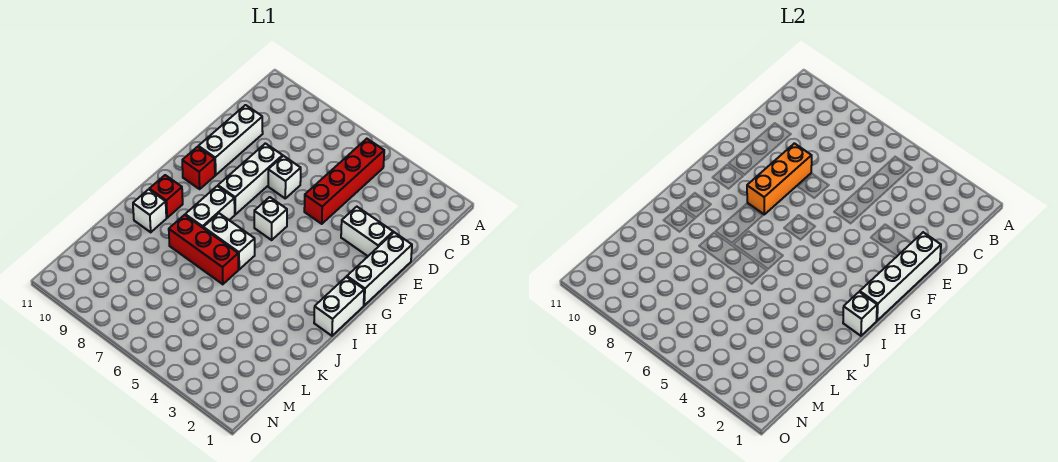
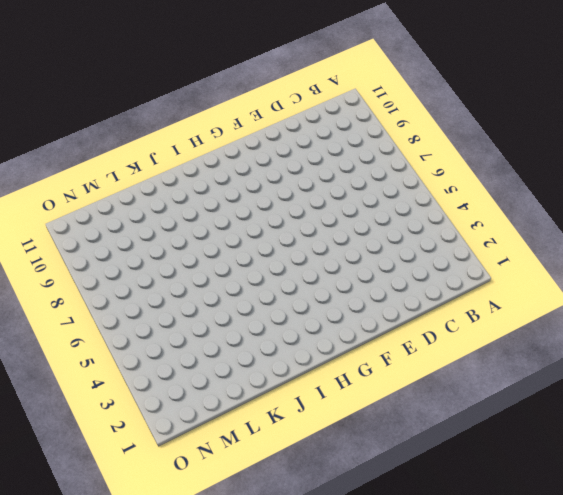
none -> red brick B5:E5 level 1
none -> white brick D10:F10 level 1
none -> white brick E1:G1 level 1

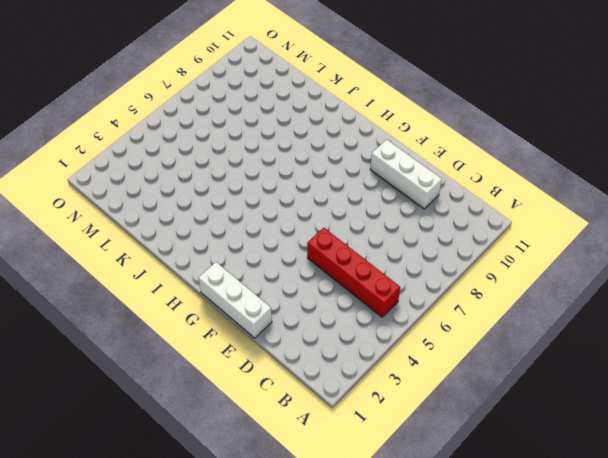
none -> white brick E2:E3 level 1
none -> white brick E7 level 1
none -> white brick E8:G8 level 1

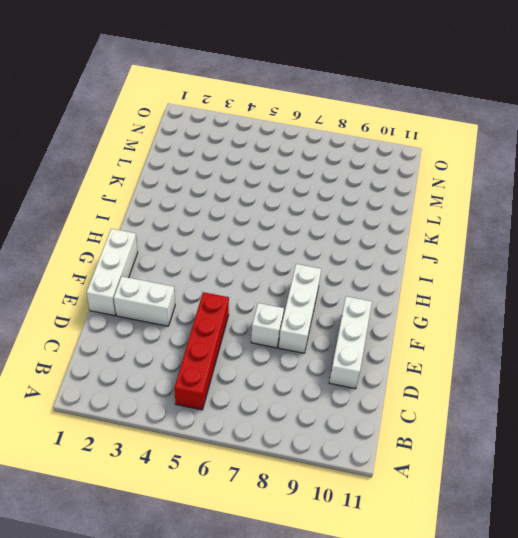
none -> white brick G6 level 1
none -> red brick G10 level 1
none -> white brick H1:I1 level 1

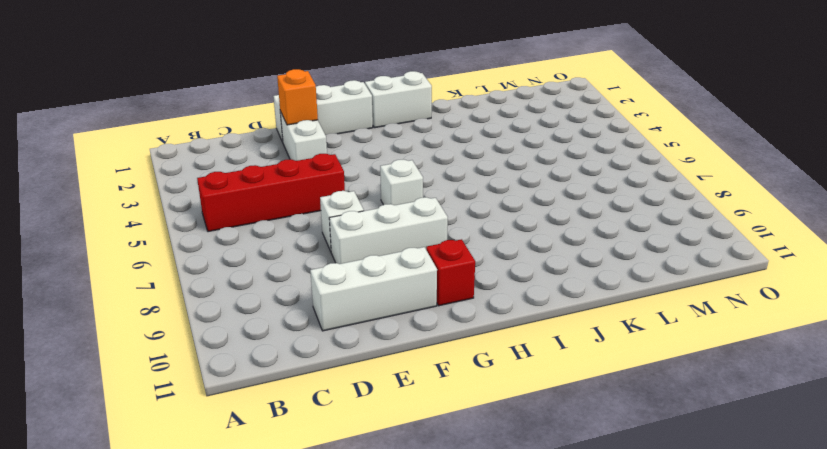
orange brick E2 level 2 -> none
none -> white brick H8:I8 level 1
none -> white brick I6:I7 level 1
none -> red brick I10 level 1

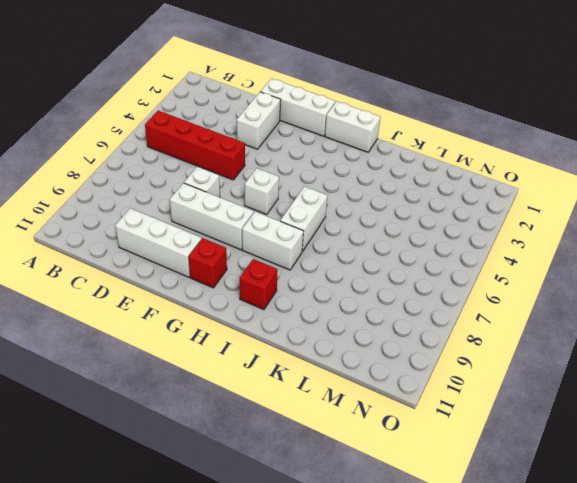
none -> red brick J6:J8 level 1
none -> white brick J10 level 1
none -> white brick E1:H1 level 2

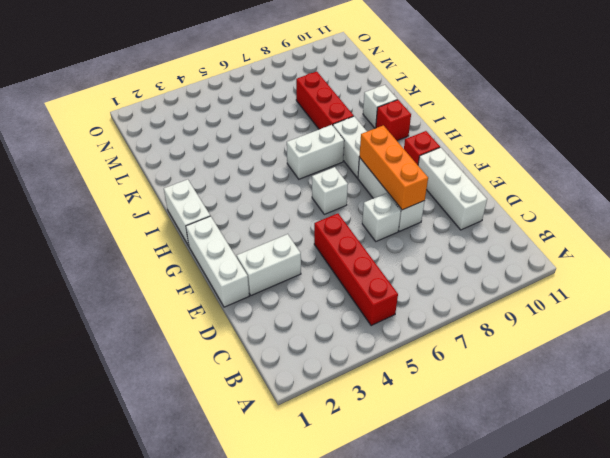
red brick J8:L8 level 1 -> red brick J6:J8 level 1
none -> white brick E1:H1 level 2
none -> white brick I1 level 2

